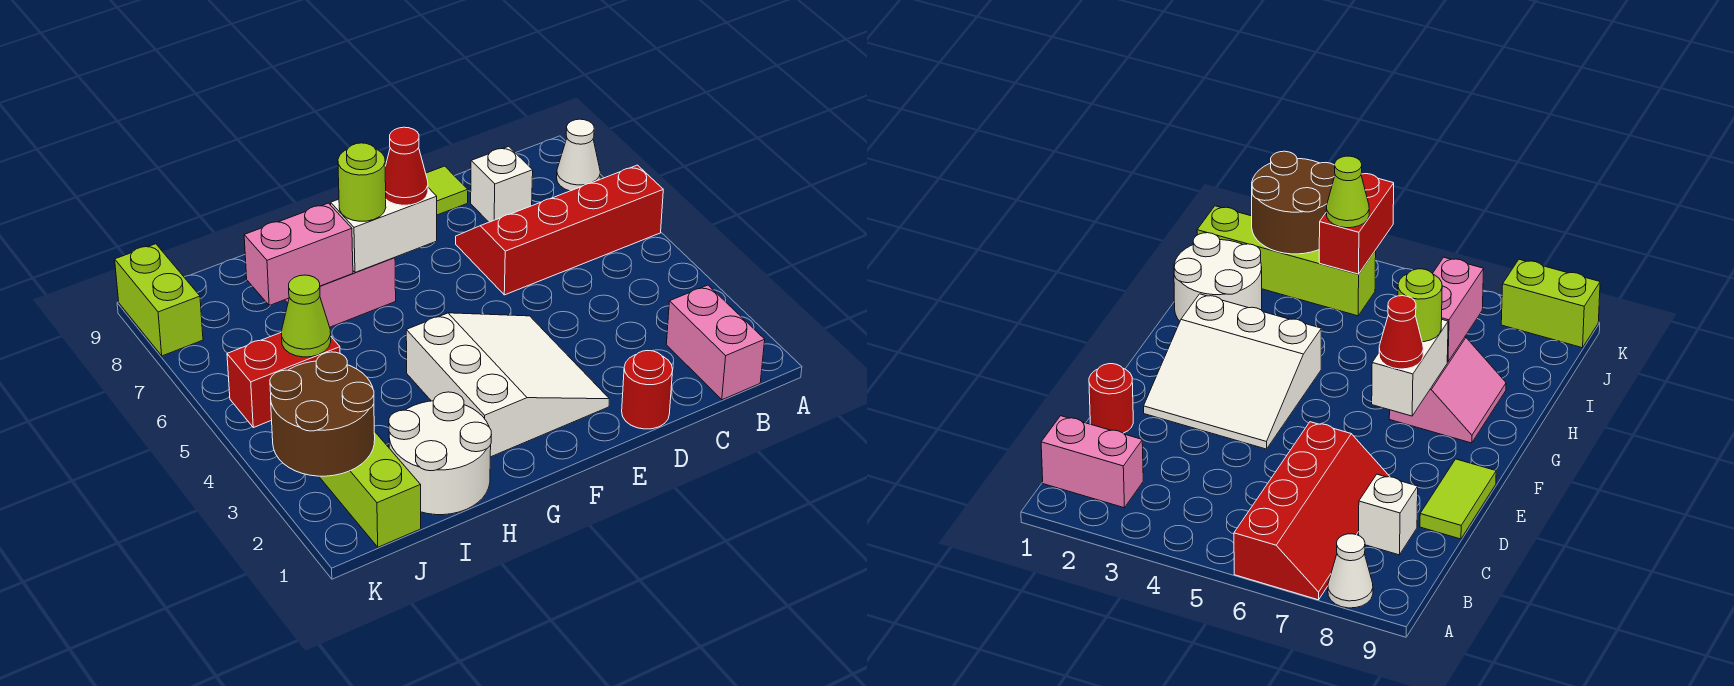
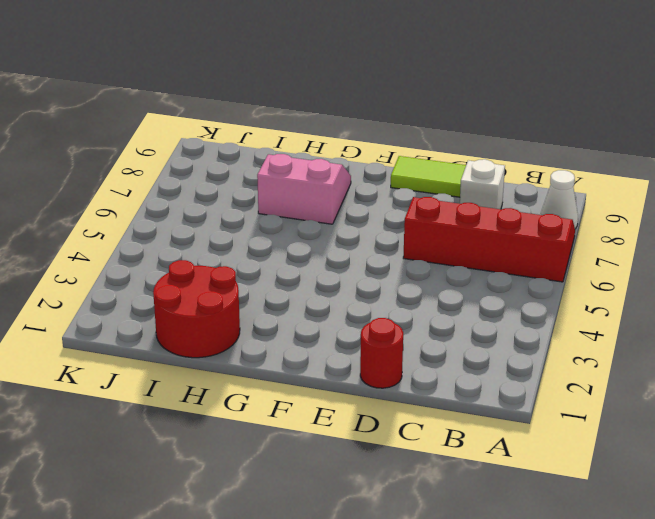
red round brick H1:I2 level 1 -> white round brick H1:I2 level 1
none -> pink brick B1:B2 level 1
none -> white slope E2:G4 level 1 top G
none -> lime brick J1:J4 level 1

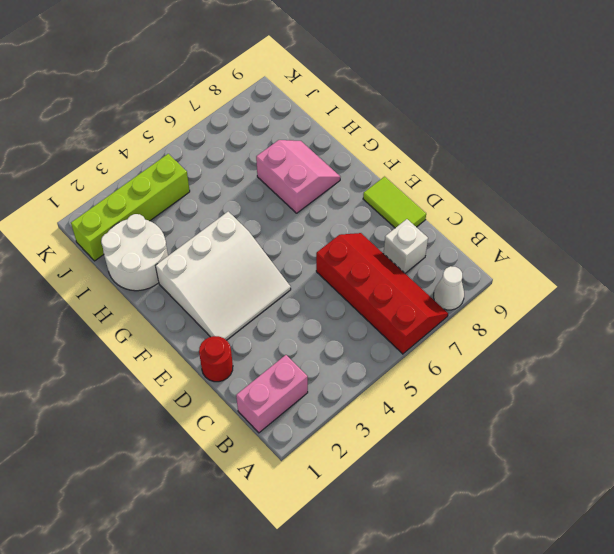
none -> lime brick K8:K9 level 1
none -> white brick F7:G7 level 2
none -> pink brick H7:I7 level 2

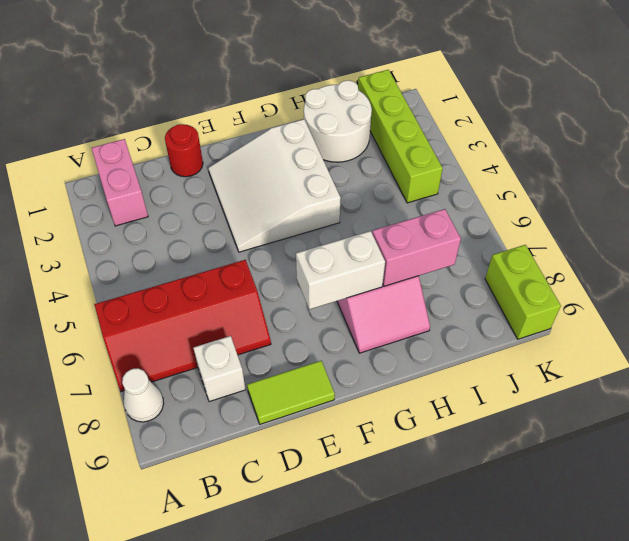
none -> brown round brick J2:K3 level 2
none -> red brick J4:K4 level 2
none -> red cone F7 level 3

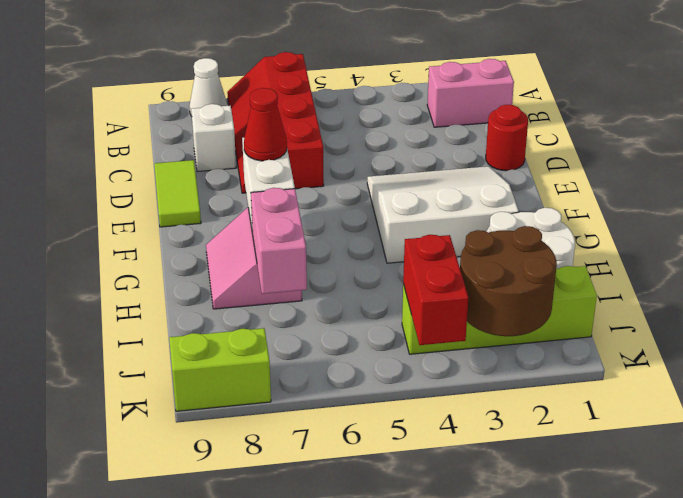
none -> lime round brick G7 level 3
none -> lime cone J4 level 3

